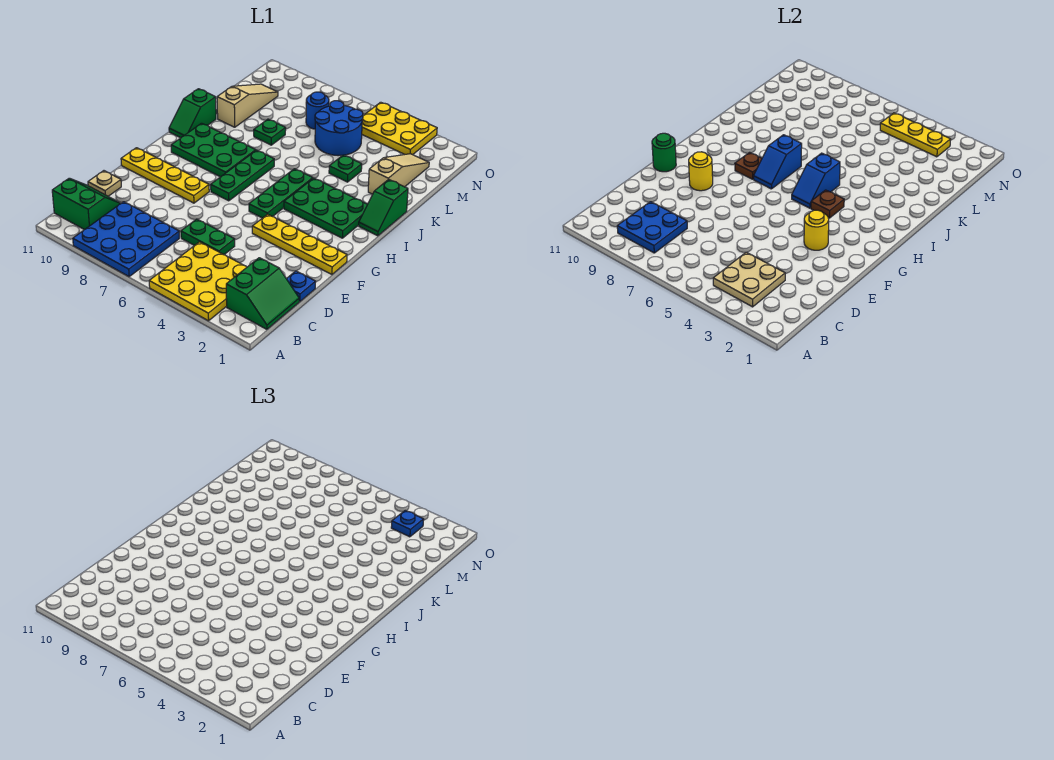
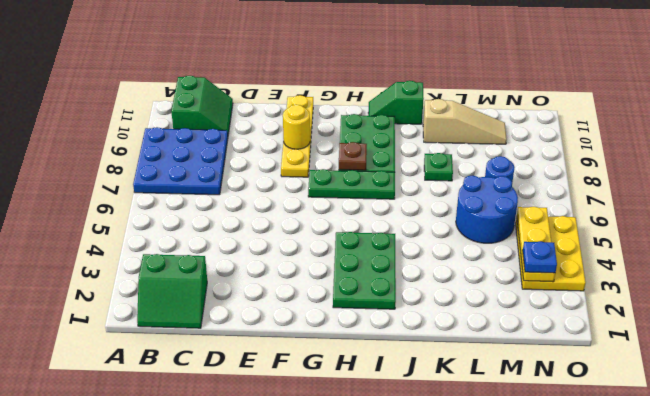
none -> yellow plate A3:C5 level 1
none -> blue plate D1 level 1
none -> green plate D5:D6 level 1
none -> tan plate D11 level 1

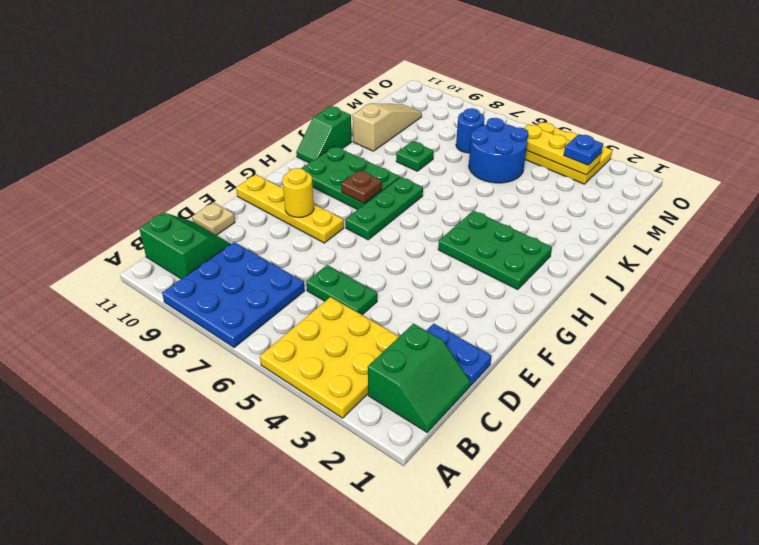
blue plate D1:D2 level 1 -> blue plate D1 level 1
none -> yellow plate F1:F4 level 1
none -> green plate G5:I5 level 1
none -> green slope I1:J1 level 1 top J
none -> tan slope K2:M2 level 1 top K

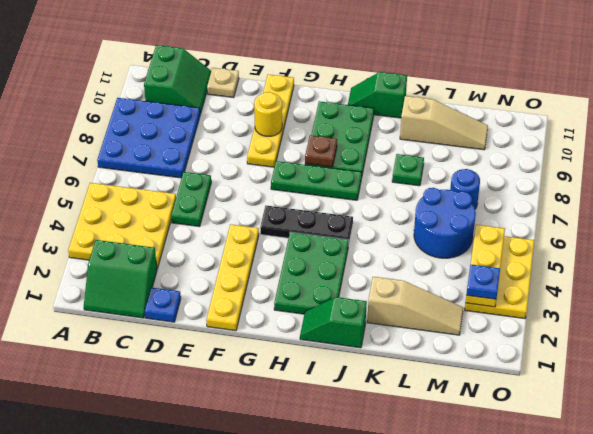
black plate G5:I5 level 1 -> green plate G5:I5 level 1
none -> green plate K4 level 1
none -> tan plate B3:C4 level 2
none -> blue plate B8:C9 level 2
none -> yellow round brick F3 level 2

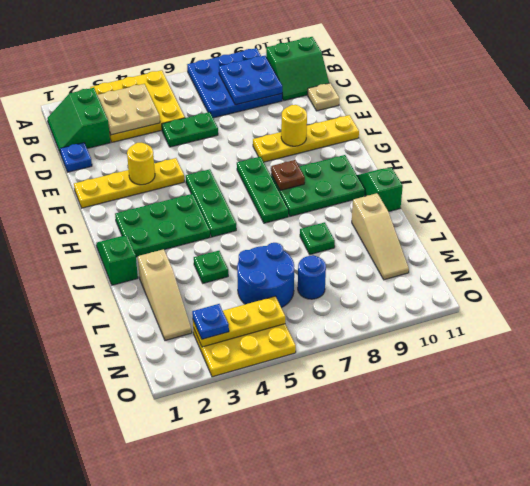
none -> green round brick F11 level 2
none -> brown plate H4 level 2
none -> blue slope H5:I5 level 2 top I
none -> blue slope H7:I7 level 2 top I

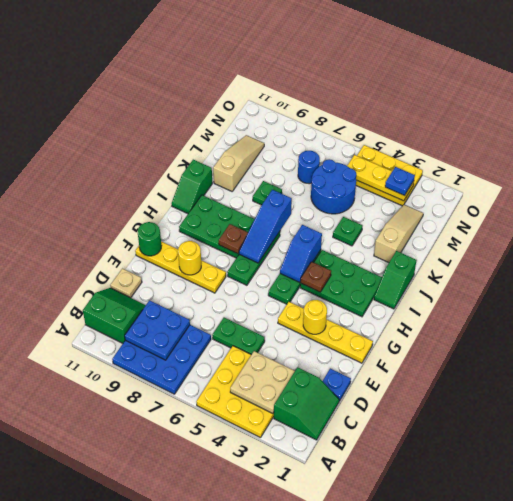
blue slope H7:J7 level 2 top J -> blue slope H7:I7 level 2 top I

